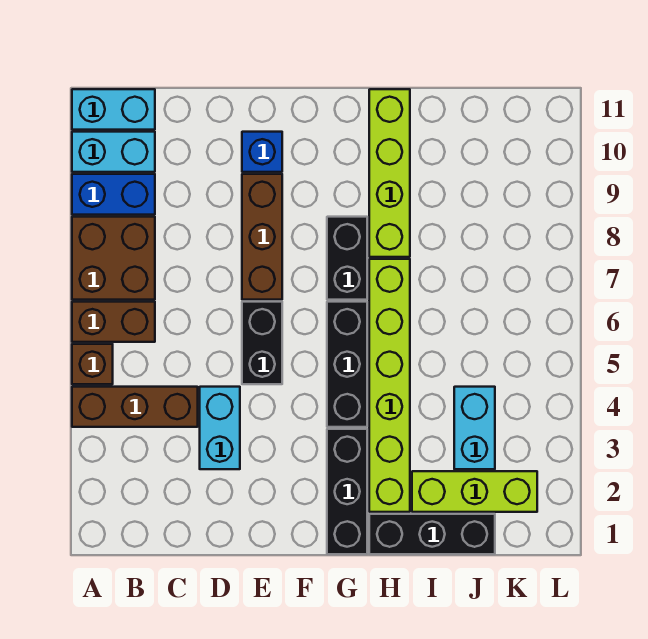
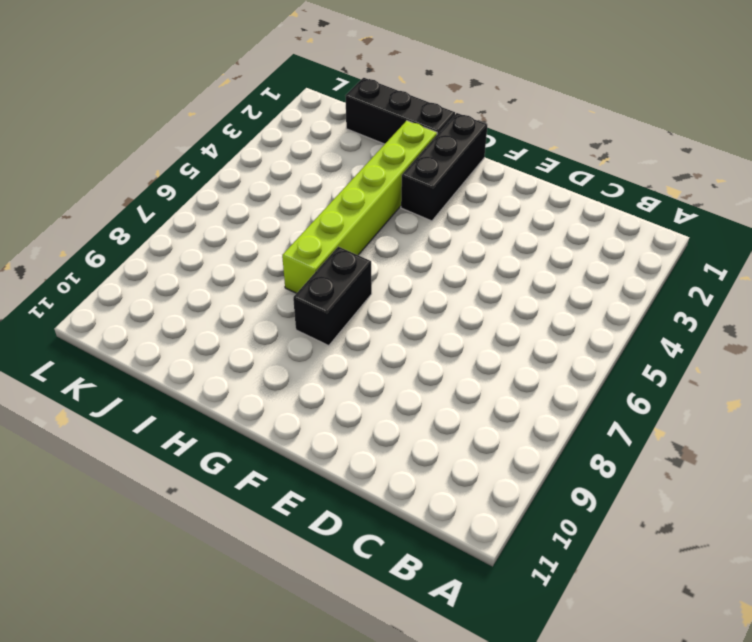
none -> brown brick A4:C4 level 1
none -> brown brick A5 level 1
none -> brown brick A6:B6 level 1

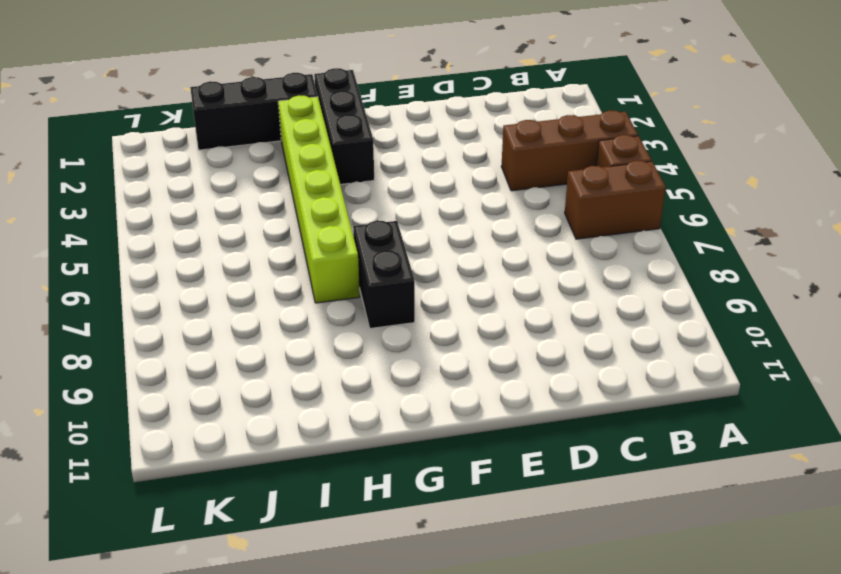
none -> brown brick A7:B8 level 1
none -> blue brick A9:B9 level 1
none -> cyan brick A10:B10 level 1

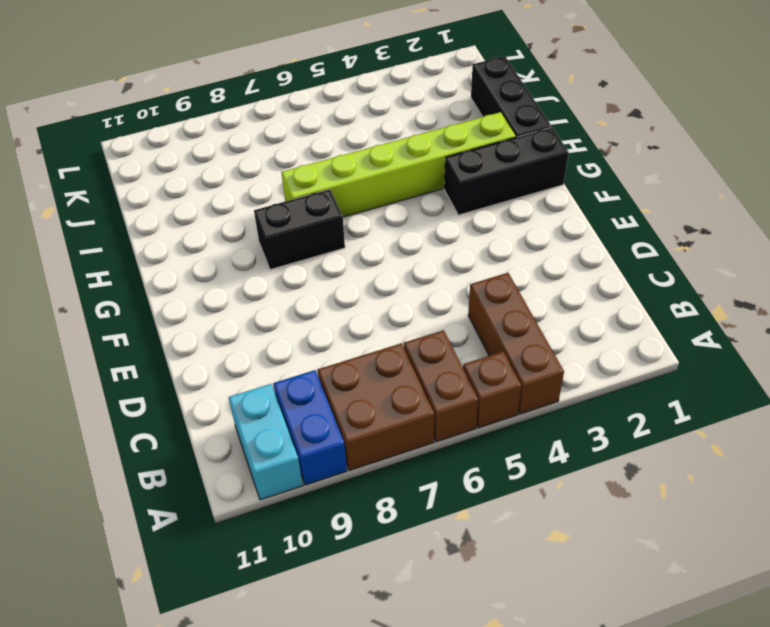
none -> cyan brick A11:B11 level 1
none -> cyan brick D3:D4 level 1
none -> black brick E5:E6 level 1

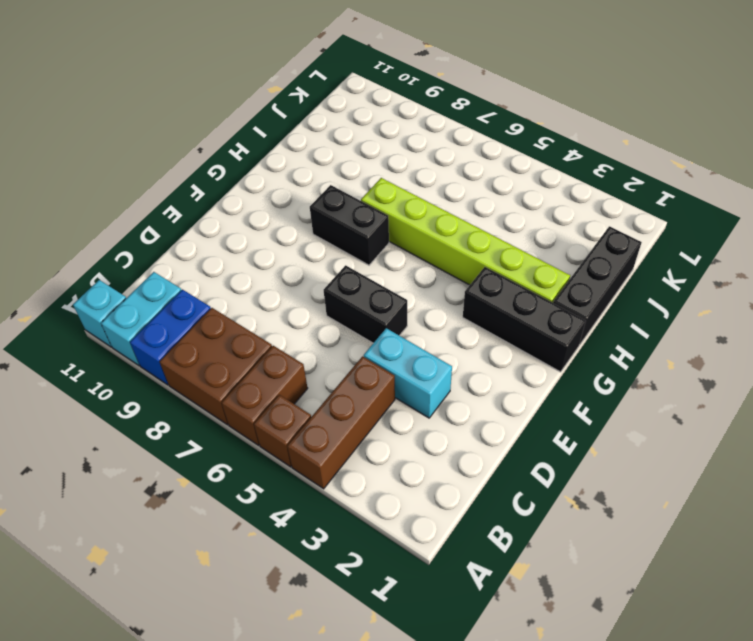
cyan brick A11 level 1 -> cyan brick A11:B11 level 1
none -> brown brick E7:E9 level 1
none -> blue brick E10 level 1
none -> black brick G4:G6 level 1

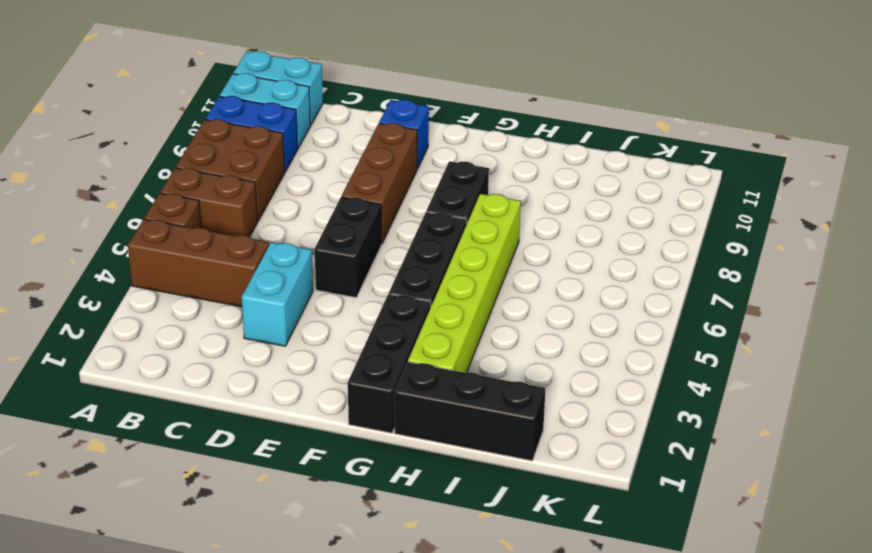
none -> lime brick H8:H11 level 1
none -> lime brick I2:K2 level 1
none -> cyan brick J3:J4 level 1

